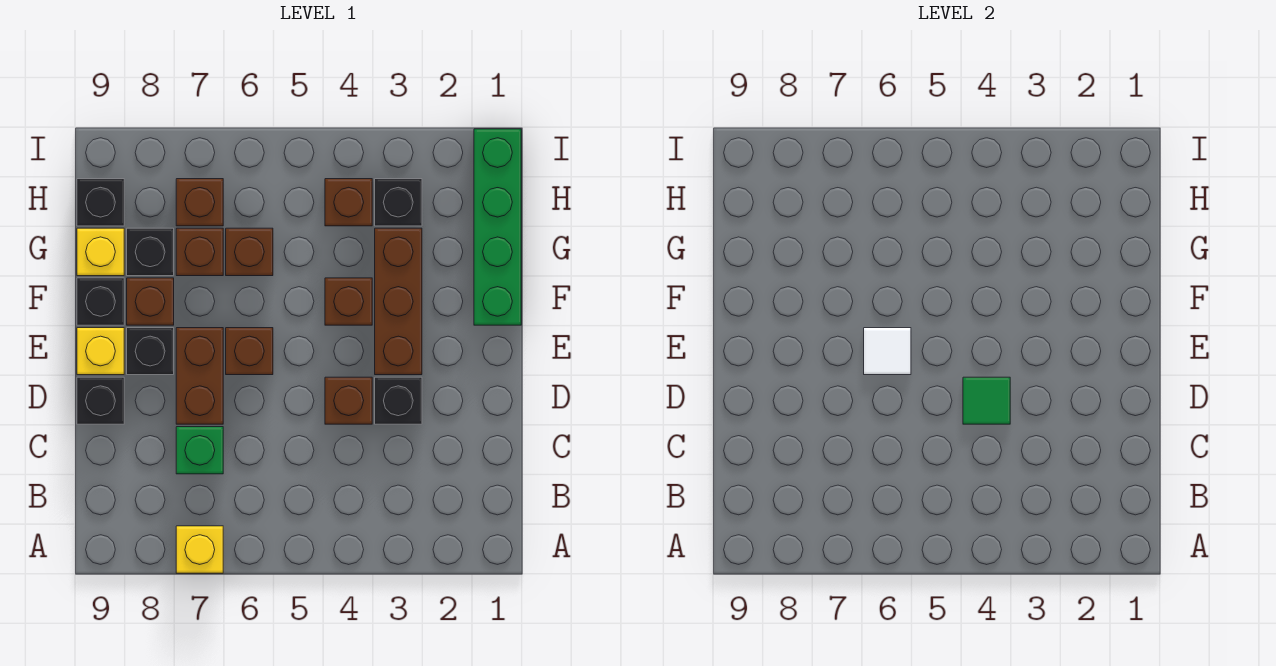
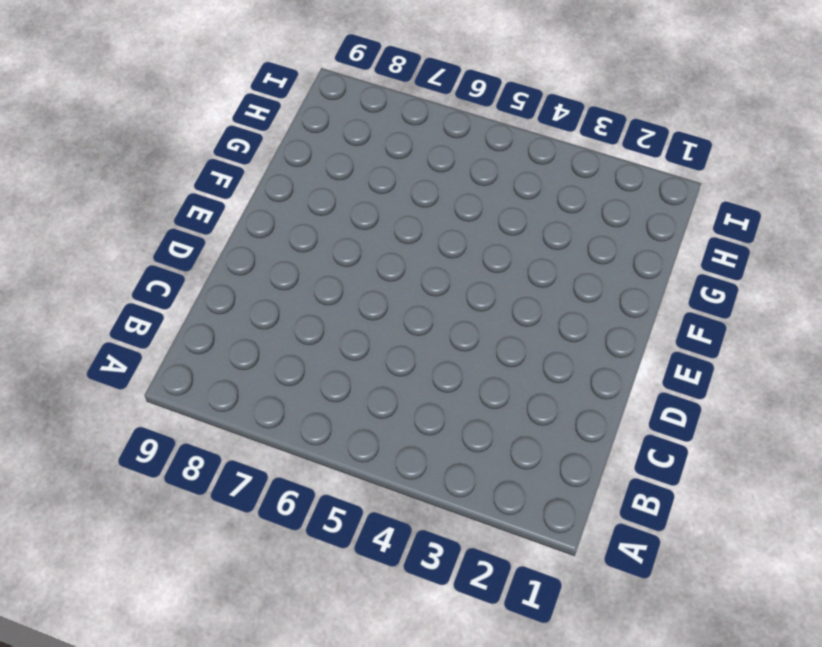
none -> yellow brick A7 level 1
none -> green brick C7 level 1
none -> black brick D3 level 1

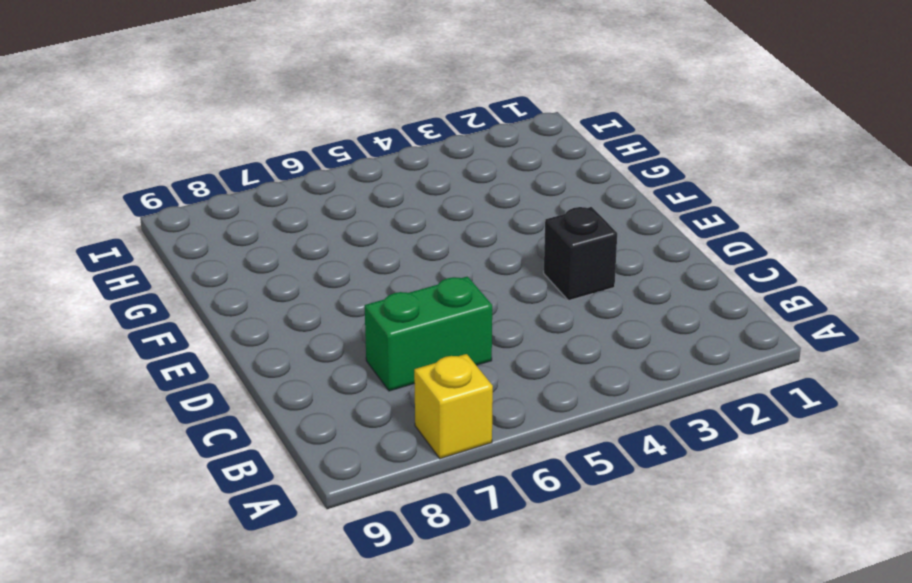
green brick C6:C7 level 1 -> green brick C7 level 1
none -> brown brick D4 level 1
none -> brown brick D7:E7 level 1
none -> black brick D9 level 1

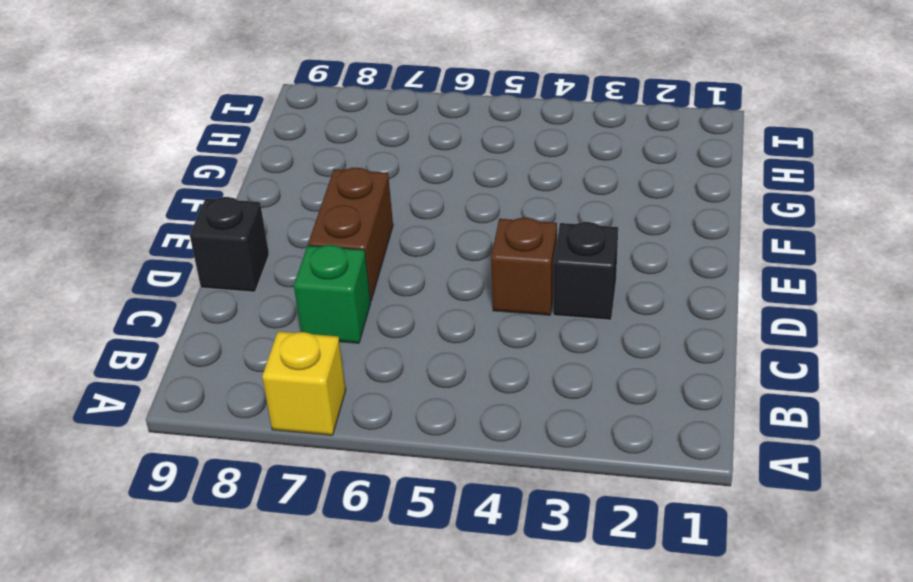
none -> brown brick E3:G3 level 1
none -> brown brick E6 level 1
none -> black brick E8 level 1

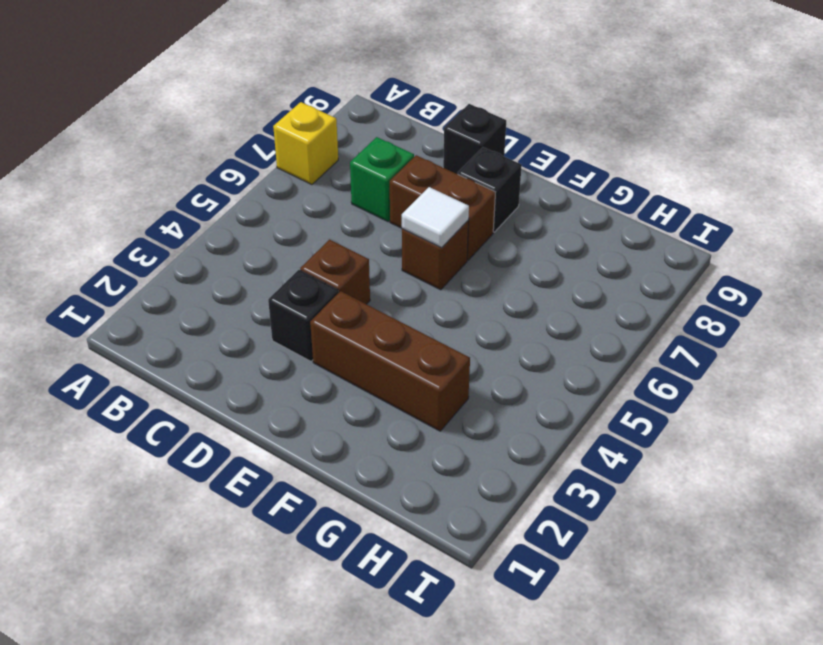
none -> yellow brick E9 level 1
none -> green brick F1:I1 level 1
none -> brown brick F4 level 1

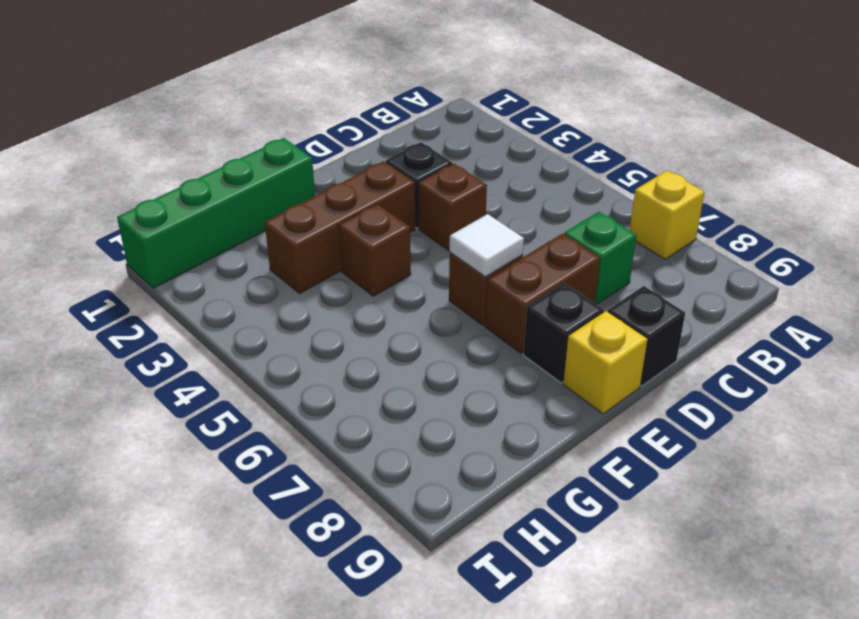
none -> brown brick F8 level 1
none -> black brick F9 level 1
none -> brown brick G6 level 1

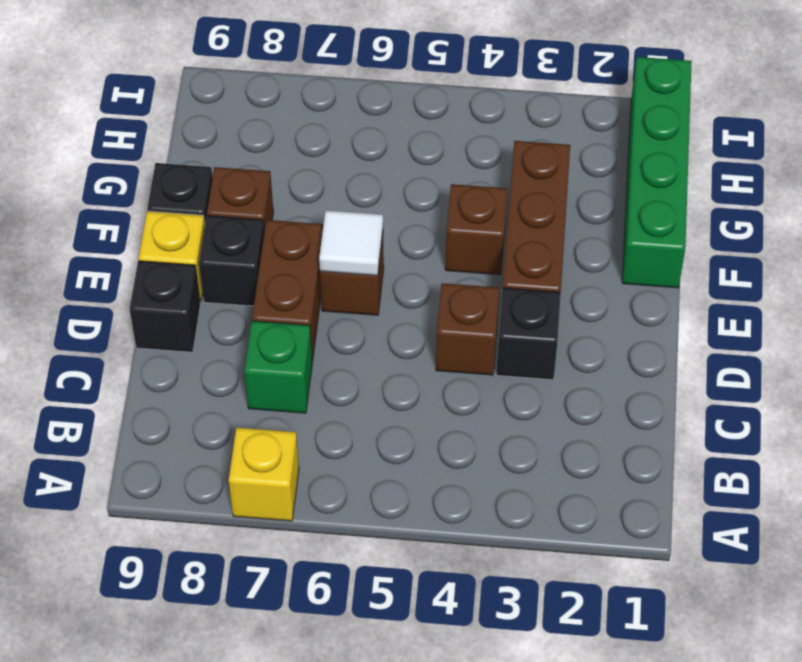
none -> brown brick G6 level 1
none -> brown brick G7 level 1
none -> black brick G8 level 1

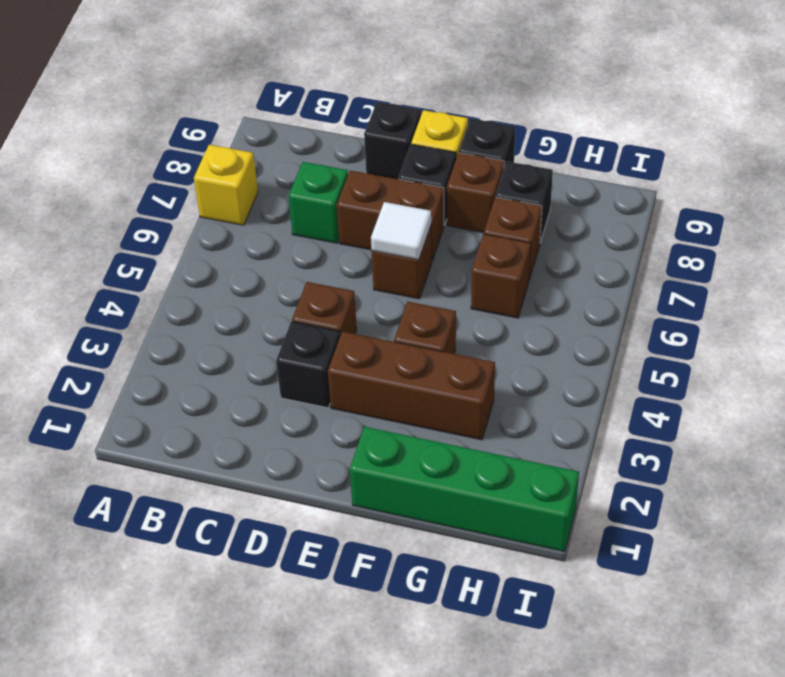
none -> yellow brick G9 level 1
none -> black brick H3 level 1
none -> brown brick H4 level 1

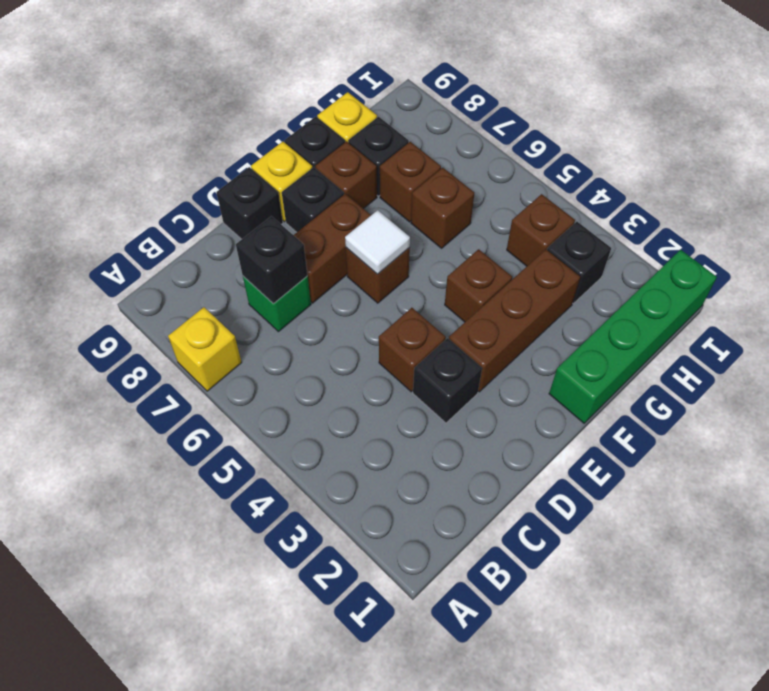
black brick C7 level 2 -> black brick H9 level 1
none -> brown brick H7 level 1
none -> green tile D4 level 2

